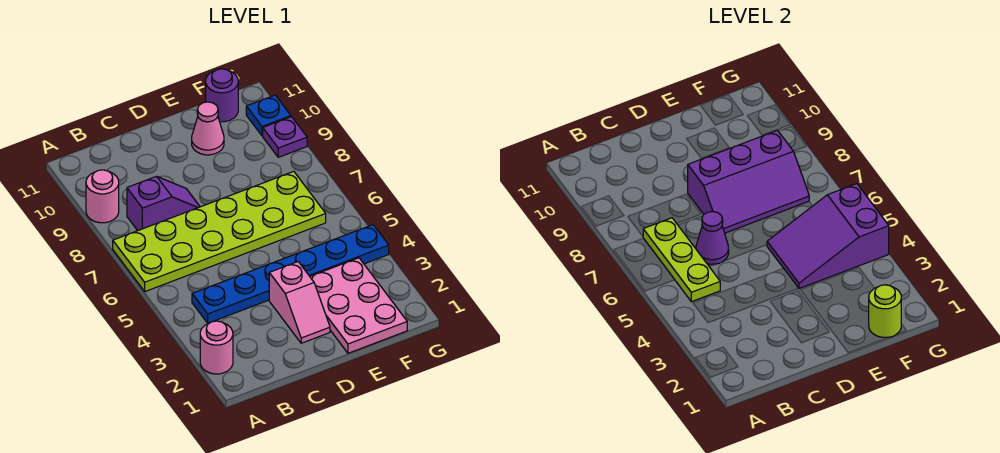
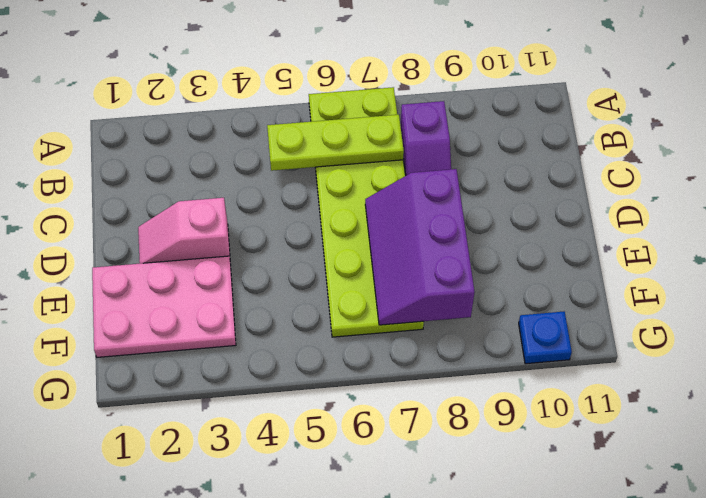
none -> pink round brick A2 level 1
none -> pink round brick A9 level 1
none -> blue plate B4:G4 level 1

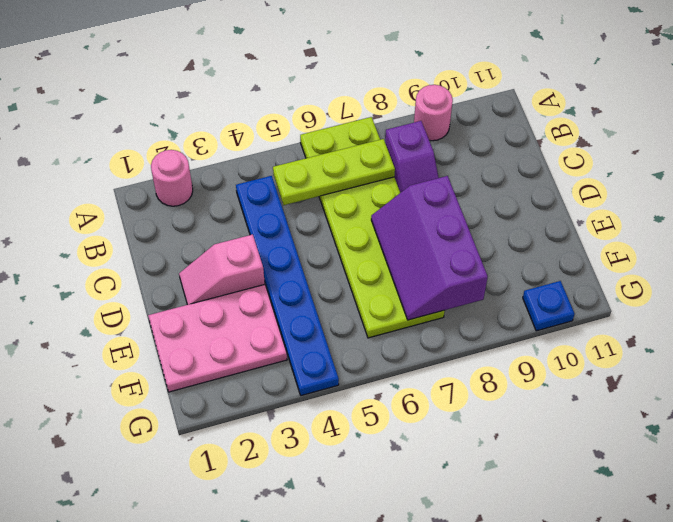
none -> pink cone E10 level 1
none -> purple round brick F11 level 1
none -> purple plate G9 level 1

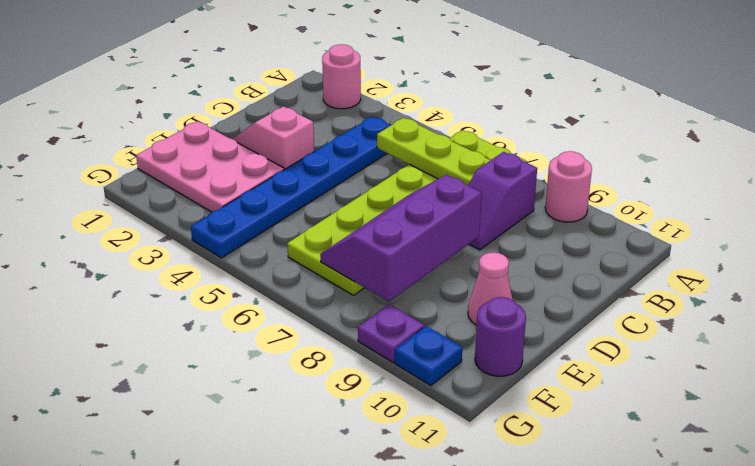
none -> purple cone C6 level 2
none -> purple slope E4:G5 level 2 top G
none -> lime round brick F1 level 2

